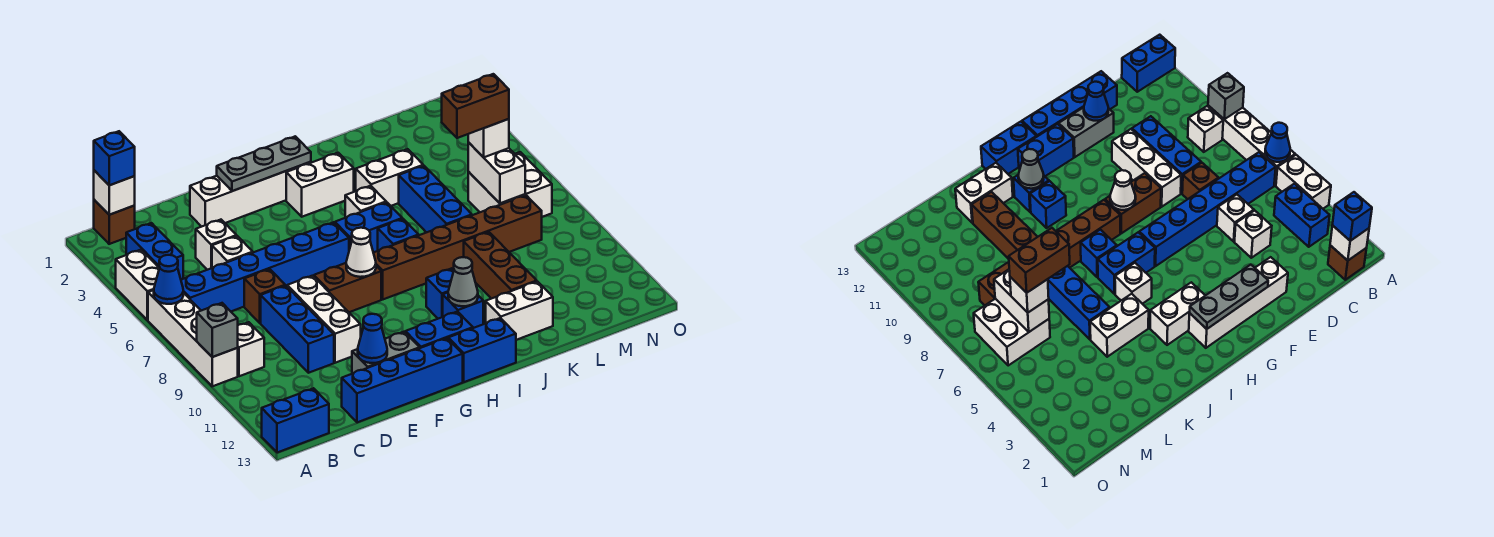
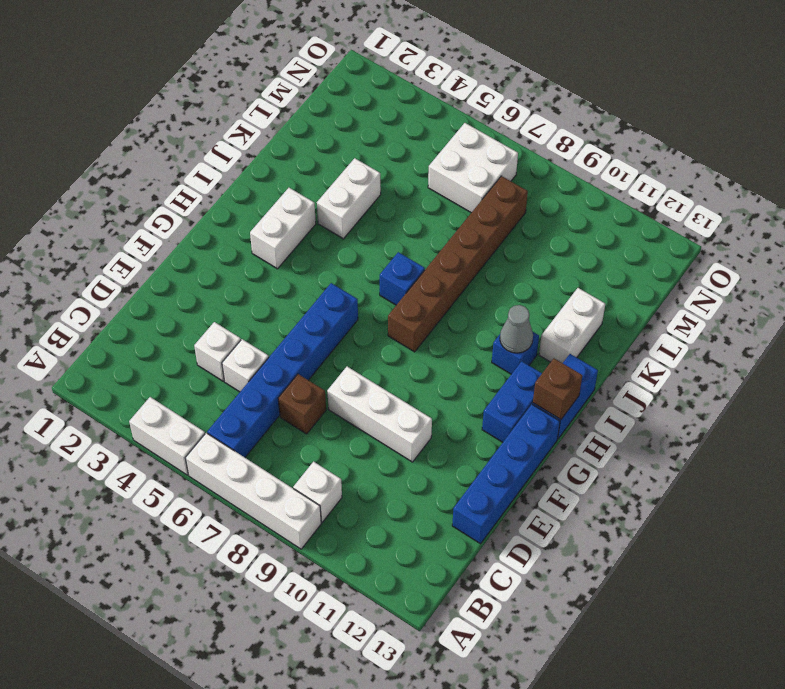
brown brick H13 level 2 -> brown brick B1 level 1
none -> blue brick A13:B13 level 1
none -> blue brick B3:B4 level 1
none -> blue brick D8:D10 level 1
none -> white brick E2:H2 level 1

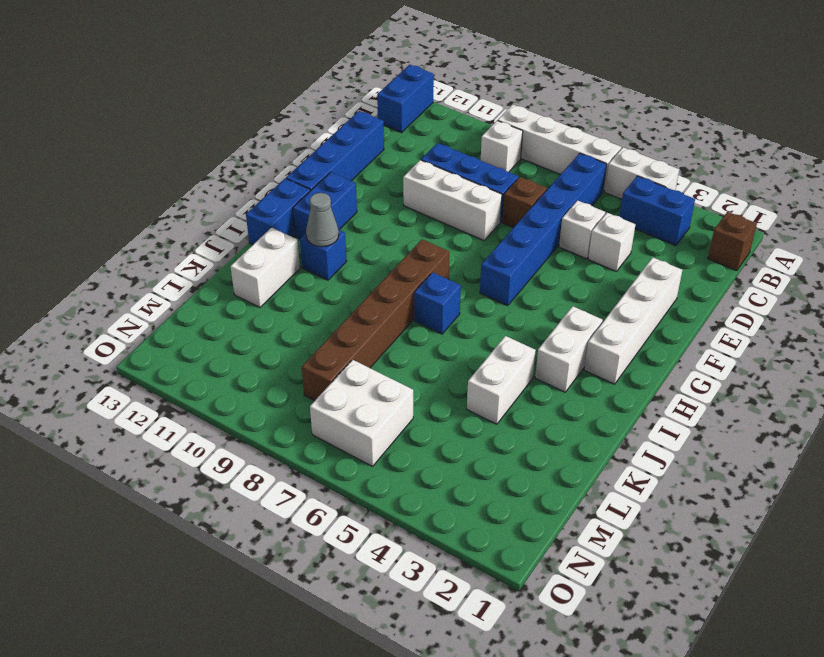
none -> grey brick E12:F12 level 1
none -> brown brick F8:G8 level 1
none -> blue brick H6:I6 level 1
none -> white brick I5 level 1

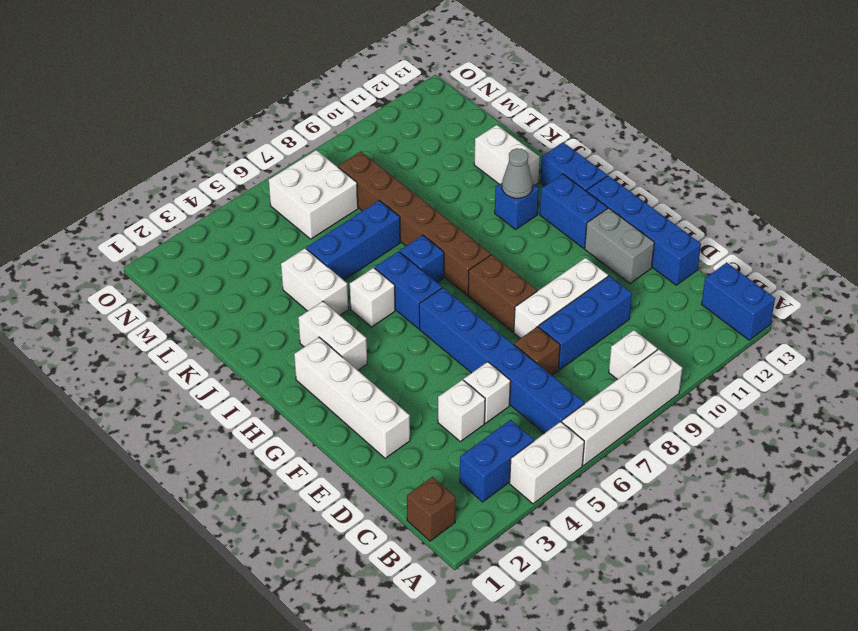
none -> blue brick I10 level 1
none -> brown brick K9:K11 level 1
none -> blue cone A6 level 2
none -> grey brick A9 level 2

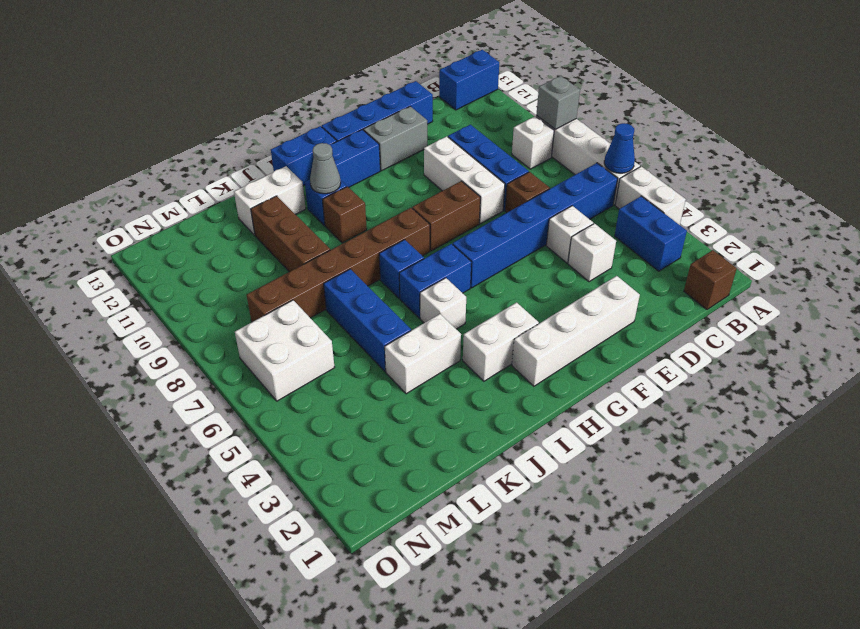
brown brick I10 level 1 -> blue brick I10 level 1
none -> white brick B1 level 2
none -> blue cone E12 level 2
none -> grey plate F2:H2 level 2
none -> white cone G8 level 2

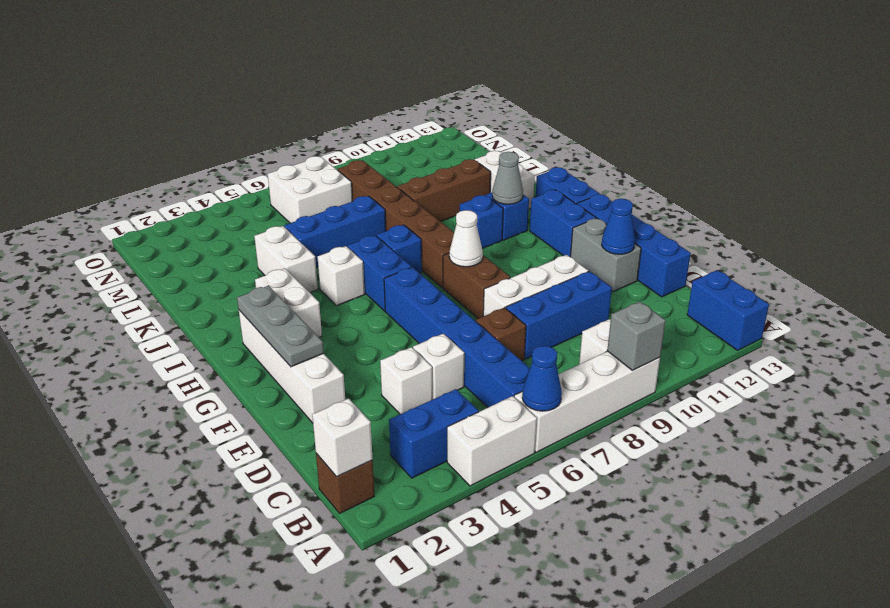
none -> white brick M6:M7 level 2
none -> blue brick B1 level 3
none -> white brick M6 level 3
none -> brown brick L6:M6 level 4

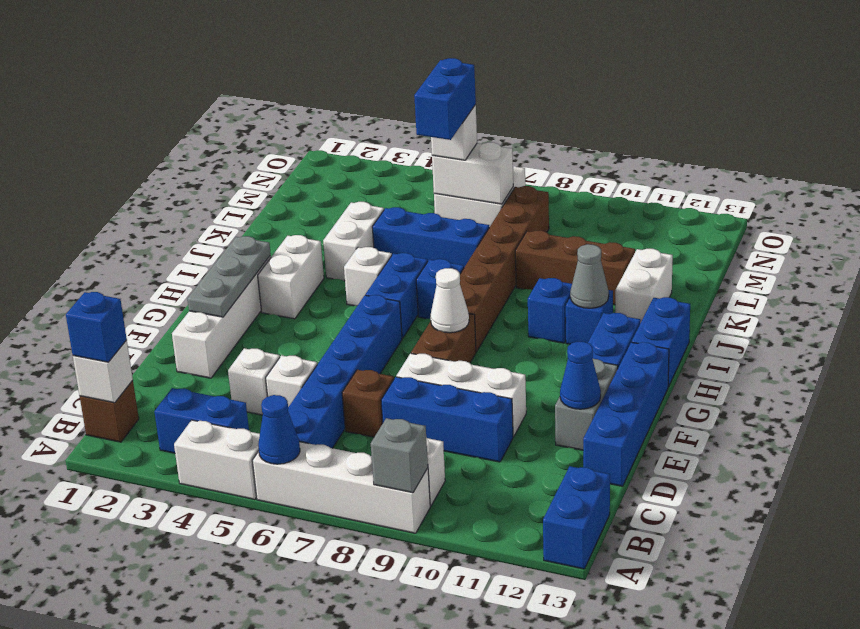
blue brick L6:M6 level 4 -> brown brick L6:M6 level 4

